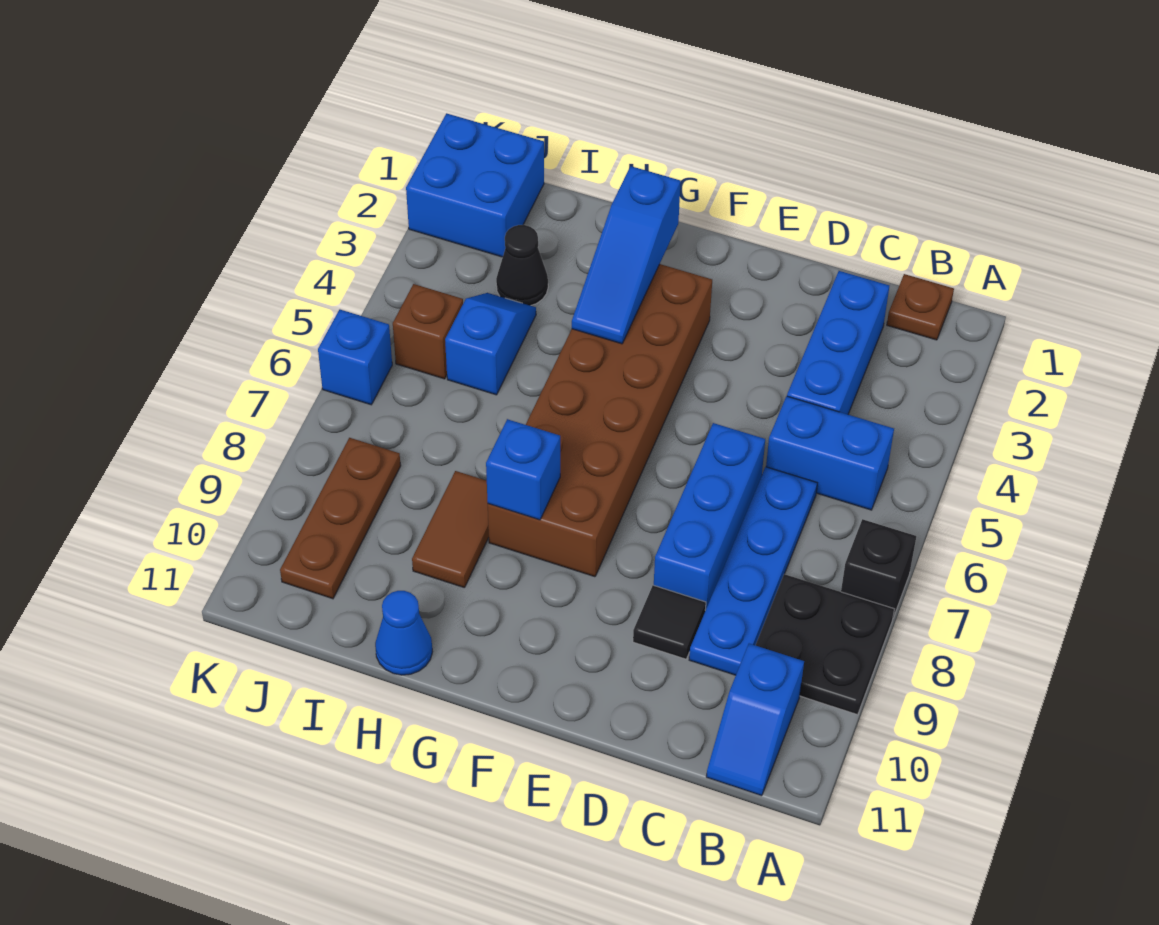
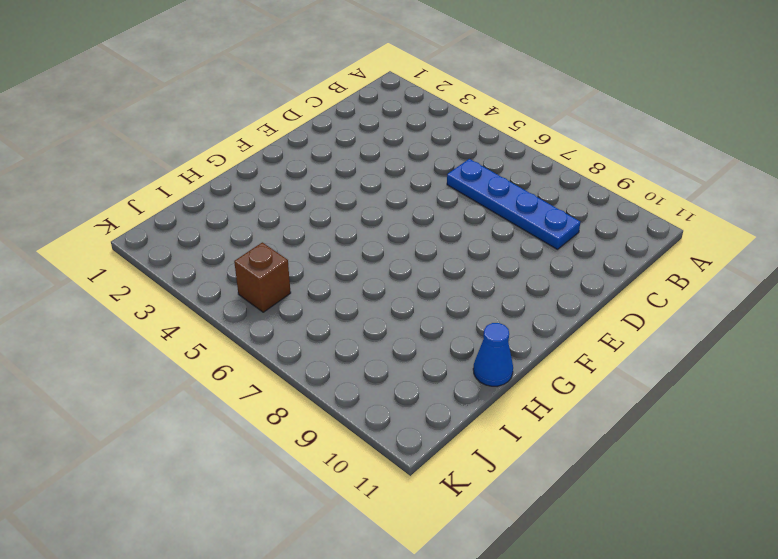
none -> black brick A7 level 1
none -> black plate A8:B9 level 1
none -> brown plate B1 level 1

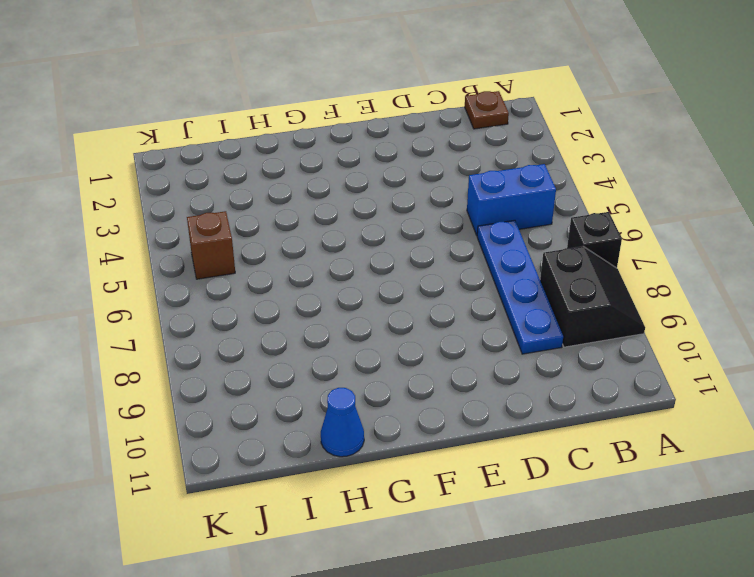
black slope A8:B9 level 1 top B -> black plate A8:B9 level 1
none -> blue slope B10:B11 level 1 top 10
none -> blue brick C2:C4 level 1
none -> blue brick D6:D8 level 1

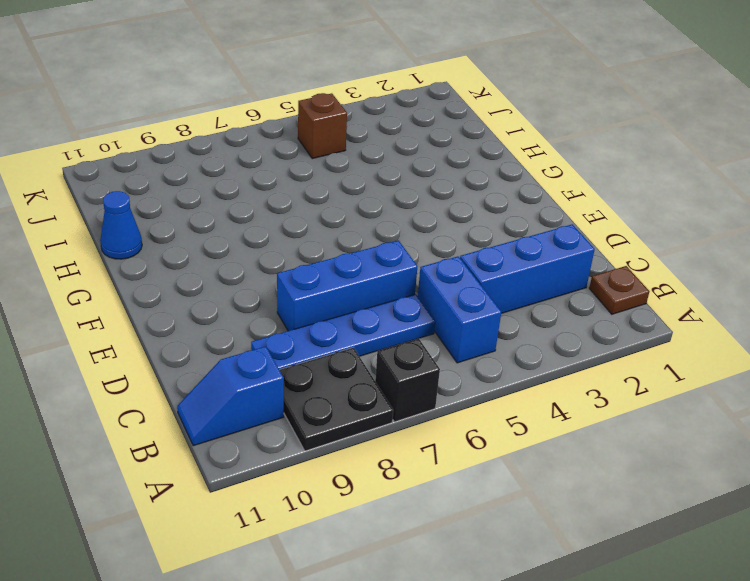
none -> black tile D9 level 1
none -> brown brick F3:G8 level 1
none -> brown tile H8:H9 level 1

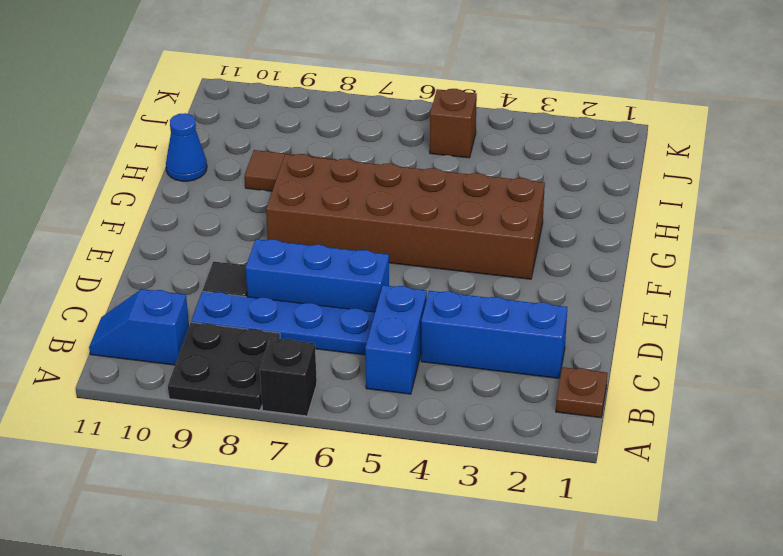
none -> black cone I3 level 1
none -> blue slope I4:I5 level 1 top 5
none -> blue brick J1:K2 level 1

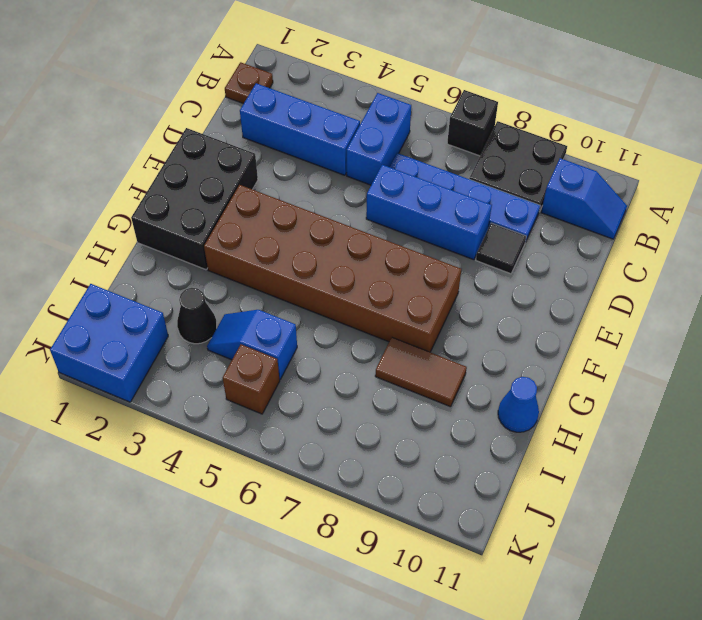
black brick E1:G2 level 1 -> none
none -> brown plate J8:J10 level 1
none -> blue brick K6 level 1
none -> blue slope G2:G4 level 2 top 2

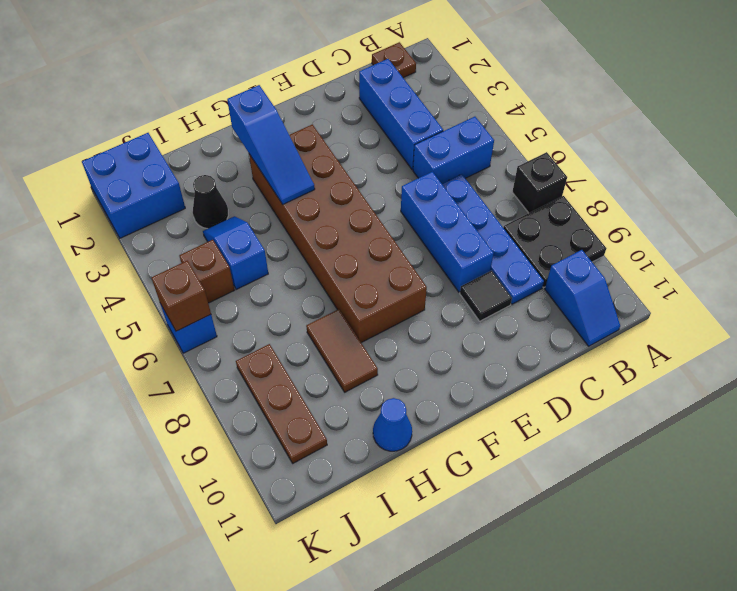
brown brick K6 level 2 -> none
none -> blue brick G8 level 2

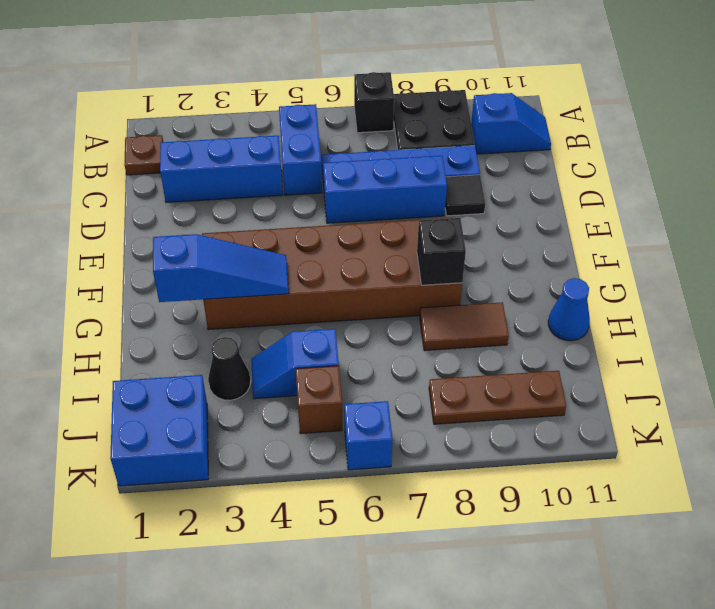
black brick G8 level 2 -> blue brick G8 level 2

